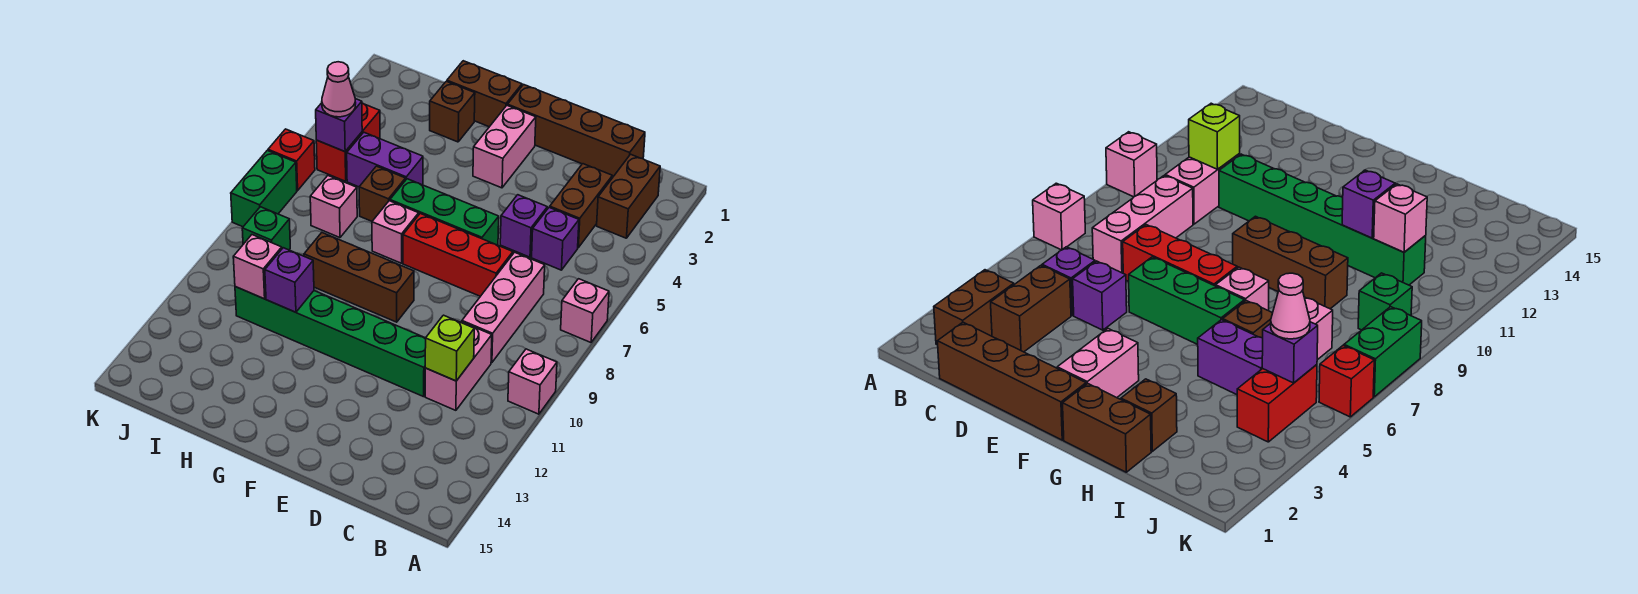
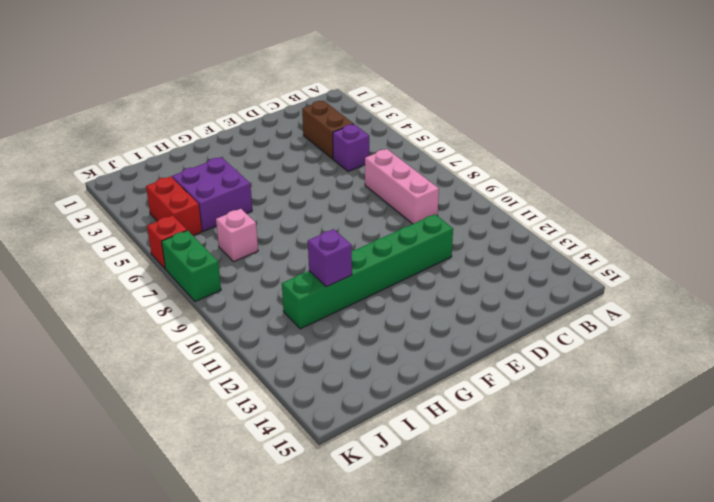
purple brick H4:I5 level 1 -> purple brick H5:I5 level 1
none -> pink brick A7 level 1
none -> pink brick A10 level 1
none -> brown brick B2:B3 level 1

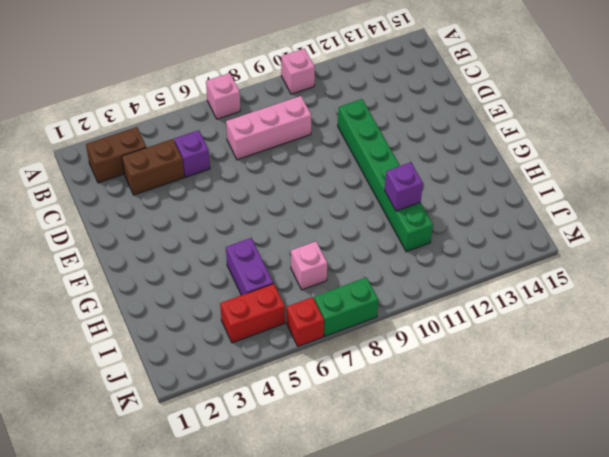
none -> brown brick C1:F1 level 1
none -> pink brick C10:C11 level 1
none -> purple brick D5 level 1

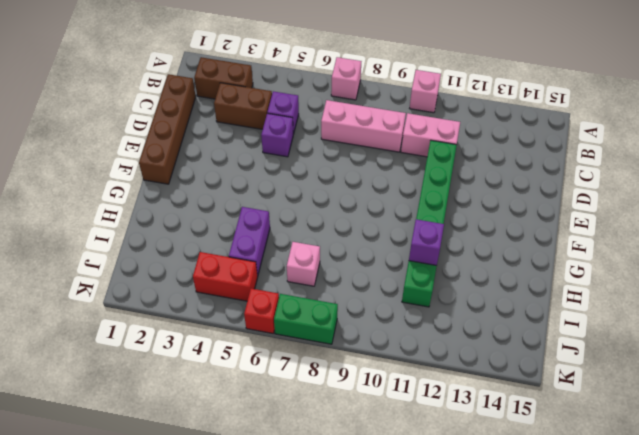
none -> red brick D7:F7 level 1
none -> green brick E6:G6 level 1
none -> pink brick F2:F3 level 1

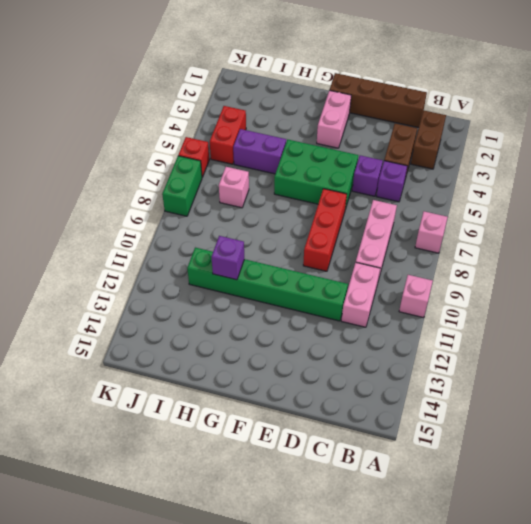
green brick E5:G6 level 1 -> green brick E6:G6 level 1
red brick E7:E9 level 1 -> red brick D7:F7 level 1
none -> brown brick F9:H9 level 1
none -> brown brick G1:H1 level 1
none -> pink brick G7 level 1

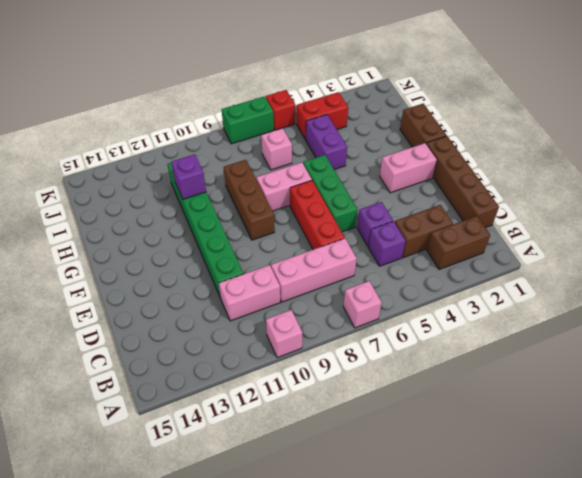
pink brick G7:G8 level 1 -> pink brick G7 level 1
none -> brown brick H2 level 1
none -> brown brick H6 level 1
none -> green brick J9 level 1

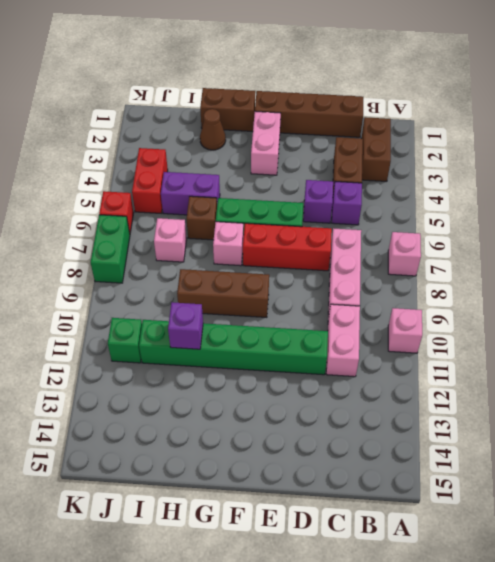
brown cone H2 level 1 -> brown brick H2 level 1
green brick J11 level 1 -> green brick J9 level 1
none -> lime brick C11 level 2
none -> pink brick I11 level 2
none -> purple brick J5 level 2

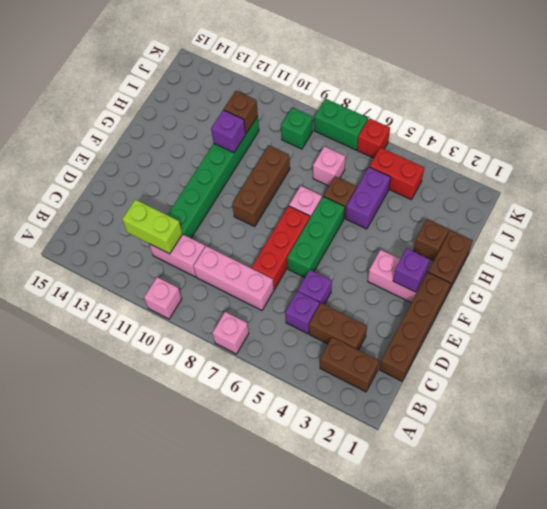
lime brick C11:C12 level 2 -> lime brick C11 level 2
purple brick F2 level 2 -> purple brick J5 level 2
brown brick I11 level 2 -> pink brick I11 level 2
none -> pink cone J5 level 3

